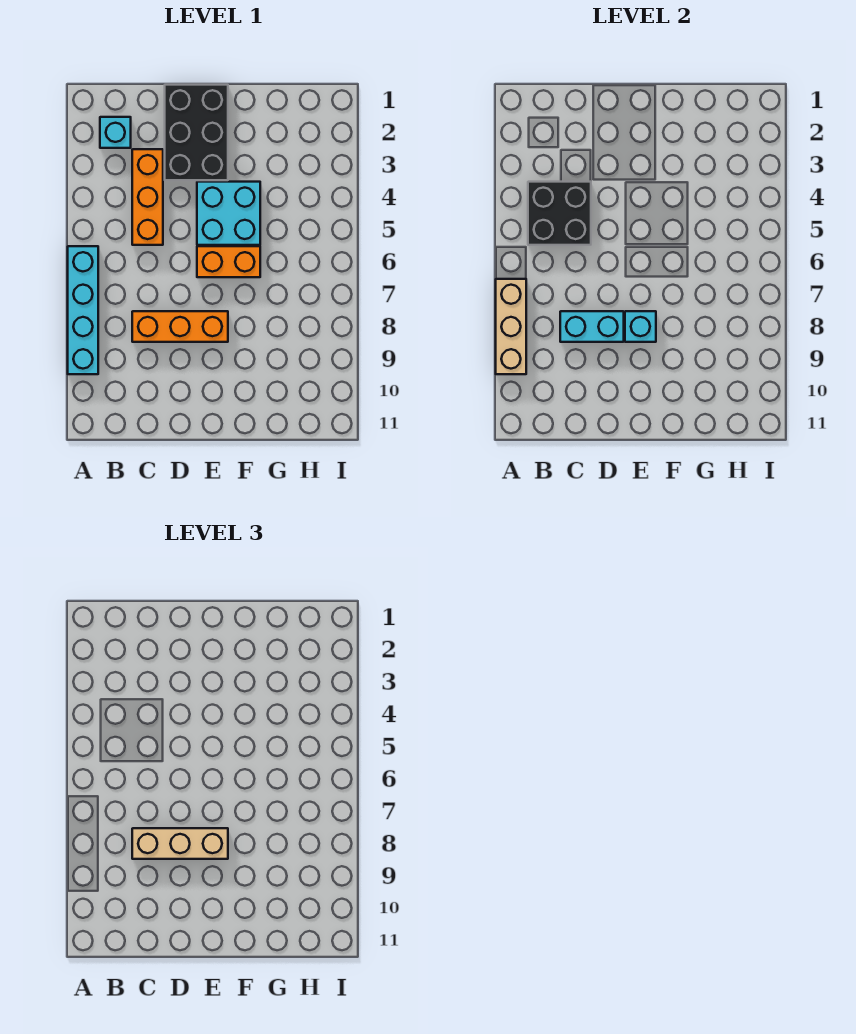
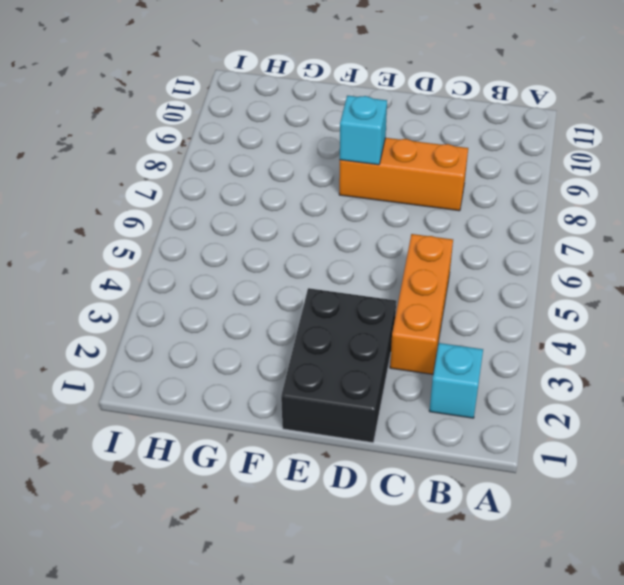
none -> cyan brick A6:A9 level 1
none -> cyan brick E4:F5 level 1
none -> orange brick E6:F6 level 1

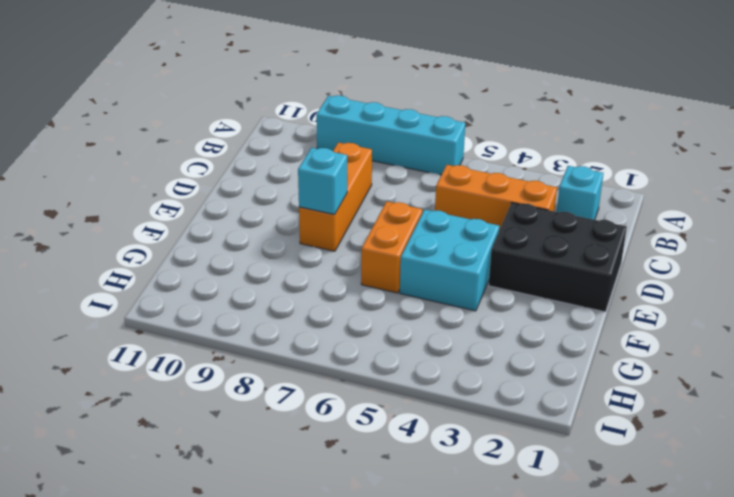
none -> tan brick A7:A9 level 2
none -> black brick B4:C5 level 2
none -> cyan brick C8:D8 level 2

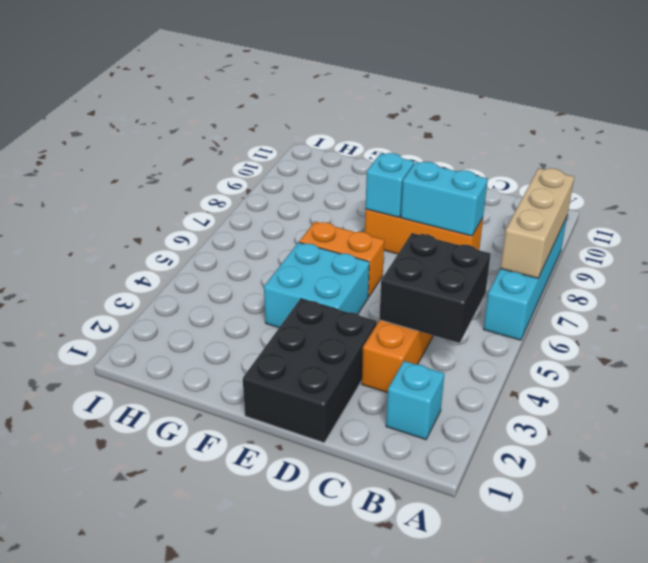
none -> tan brick C8:E8 level 3

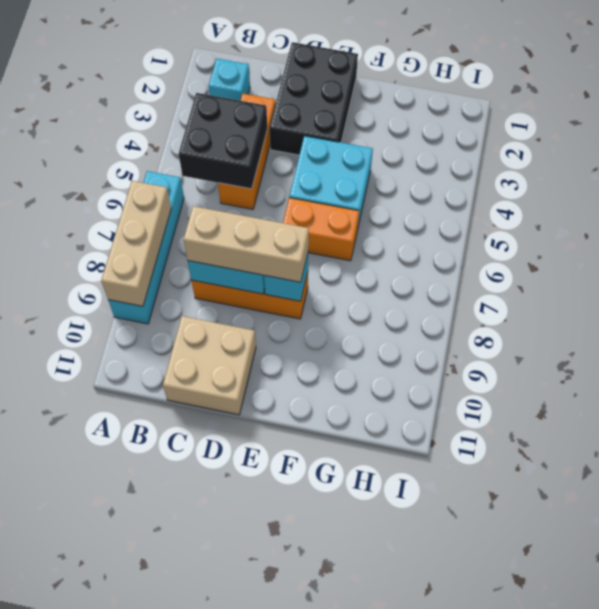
tan brick C10:D11 level 1 -> none

